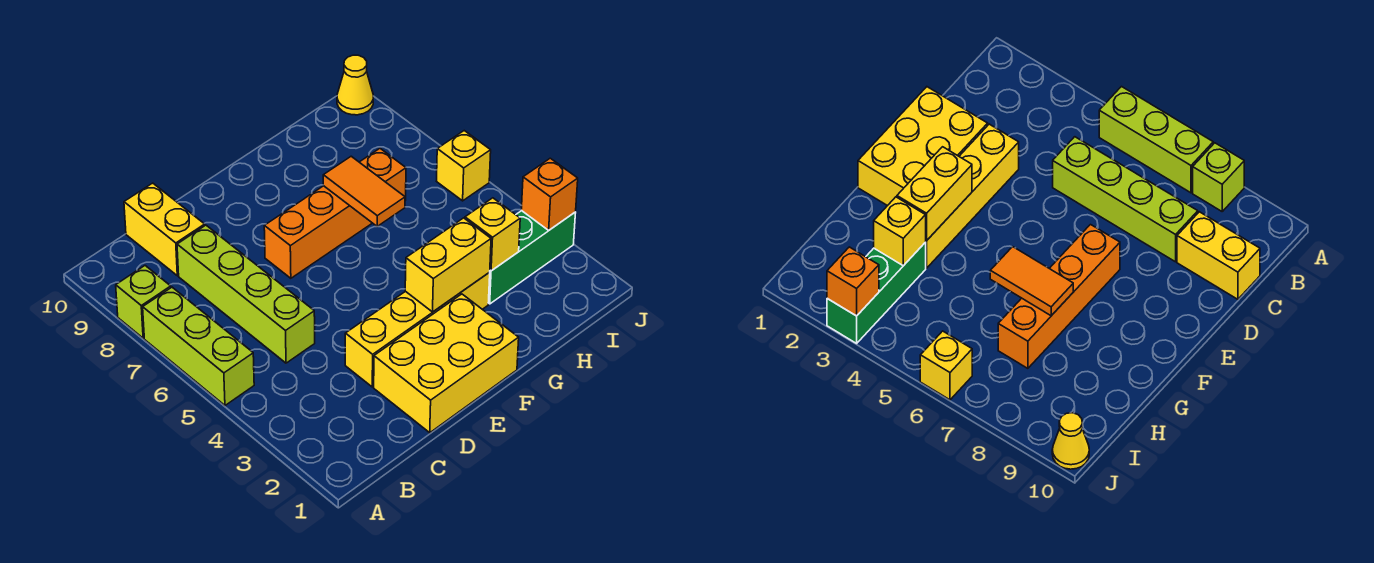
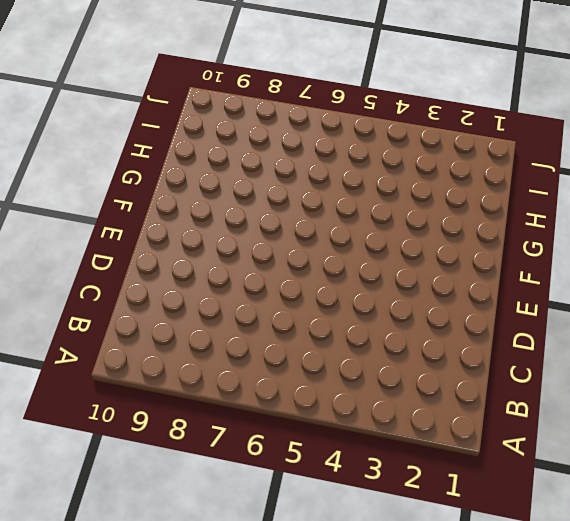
none -> lime brick A5:A7 level 1
none -> lime brick A8 level 1
none -> lime brick C5:C8 level 1

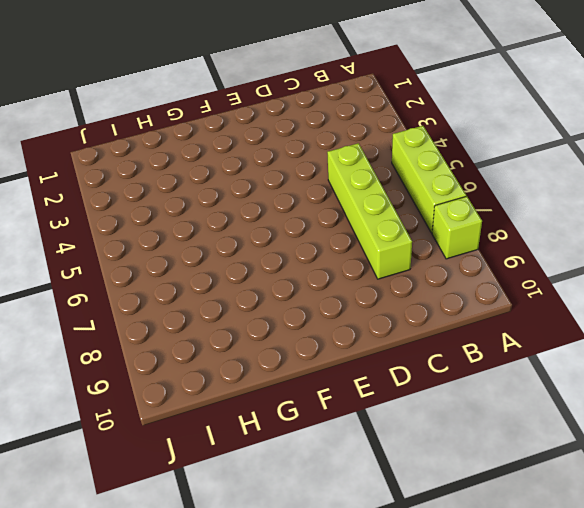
none -> yellow brick C9:C10 level 1
none -> yellow brick D1:F2 level 1
none -> yellow brick D3:G3 level 1

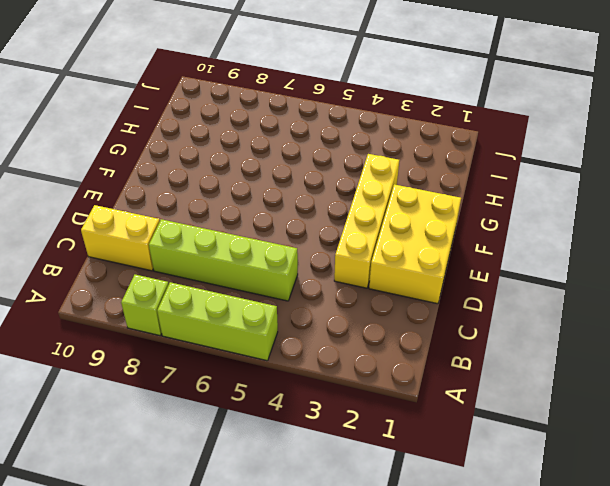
none -> orange brick E7:H7 level 1
none -> green brick H3:J3 level 1
none -> yellow brick J6 level 1

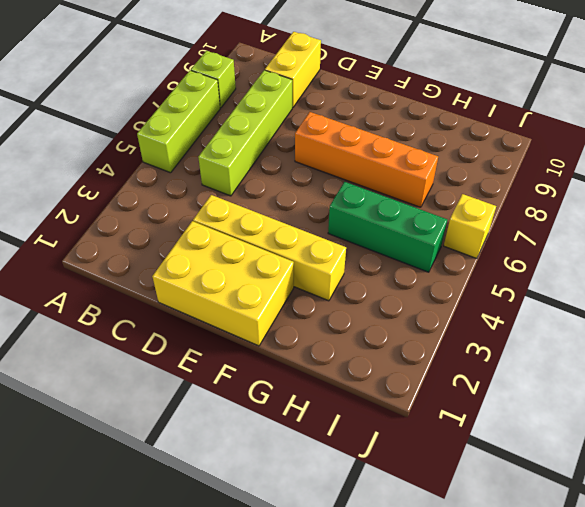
green brick G5:I5 level 1 -> green brick H3:J3 level 1
none -> yellow cone J10 level 1
none -> yellow brick F3:G3 level 2
none -> orange tile G6:G7 level 2

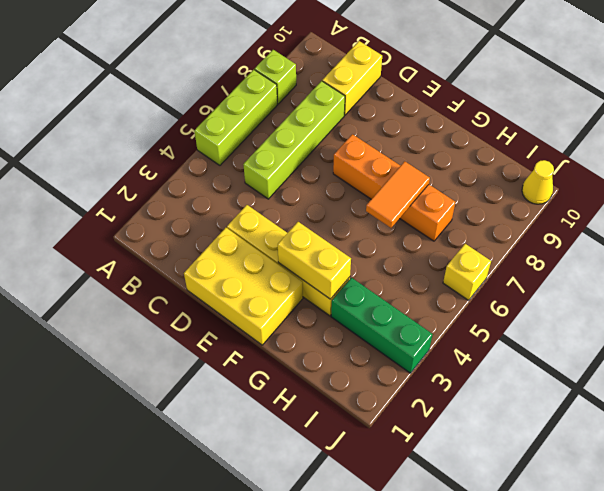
none -> yellow brick H3 level 2
none -> orange brick J3 level 2

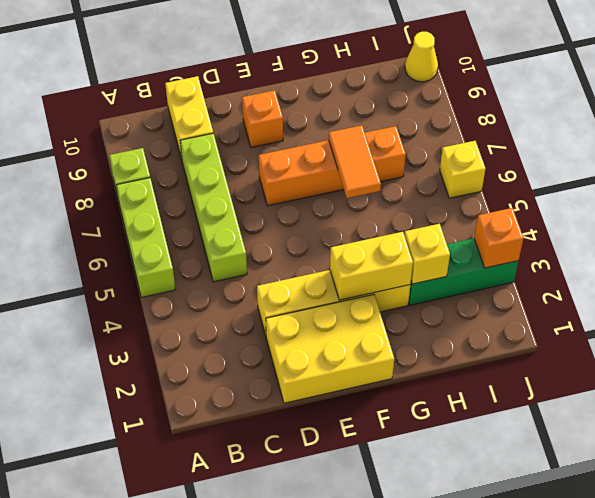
orange brick E9 level 1 -> none

